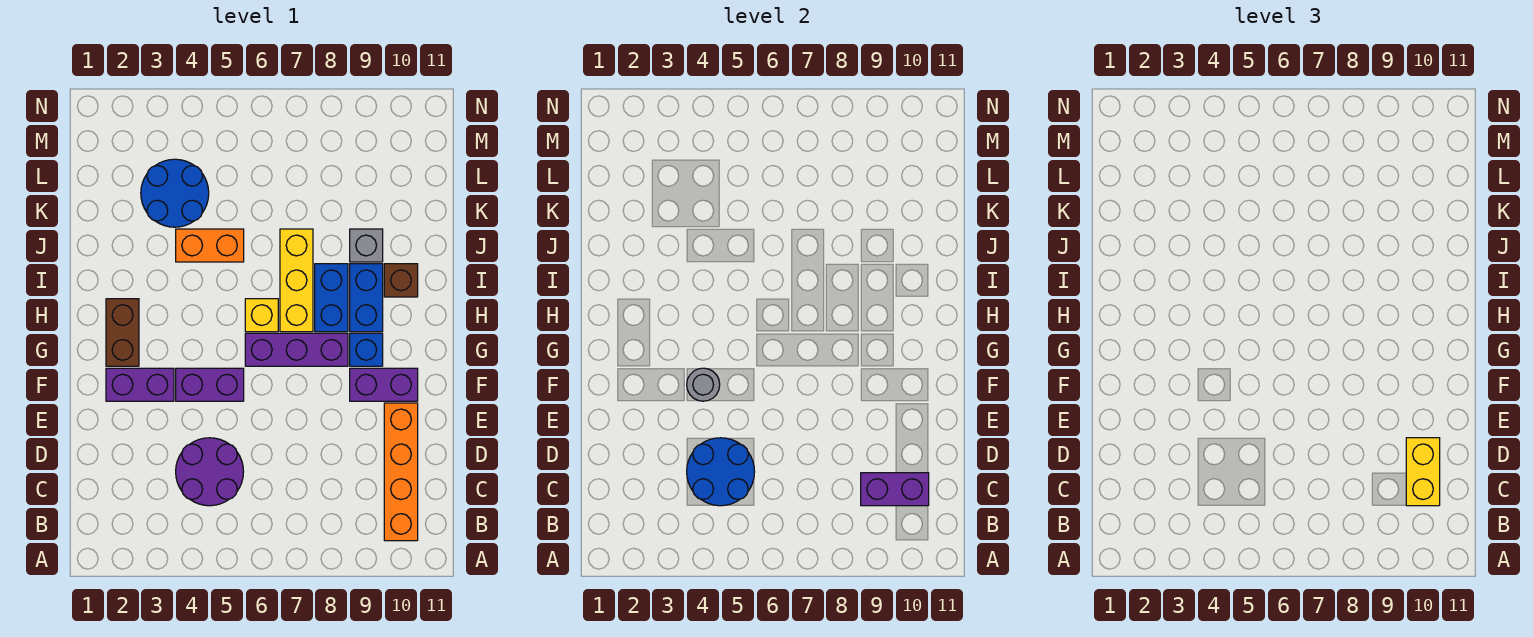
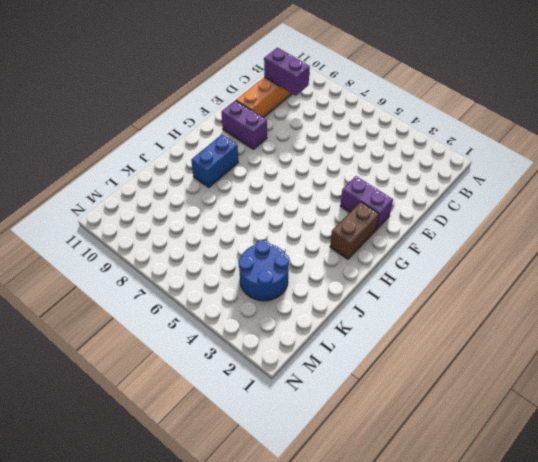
none -> purple round brick C4:D5 level 1
none -> purple brick F4:F5 level 1
none -> purple brick G6:G8 level 1

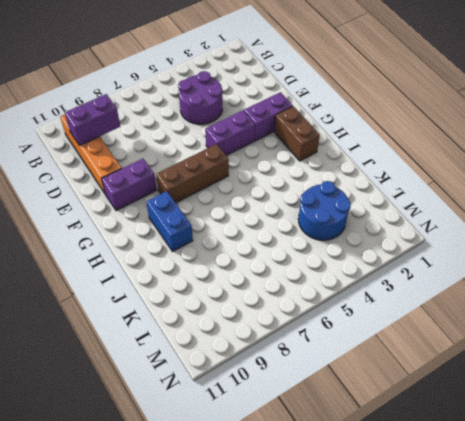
brown brick G6:G8 level 1 -> purple brick G6:G8 level 1
none -> blue brick G9 level 1
none -> yellow brick H6 level 1
none -> yellow brick H7:J7 level 1

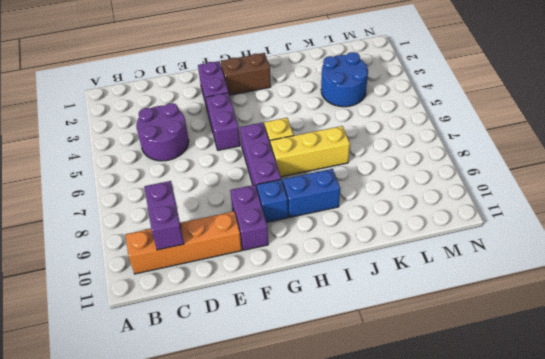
none -> blue brick H8:I8 level 1
none -> brown brick I10 level 1
none -> orange brick J4:J5 level 1

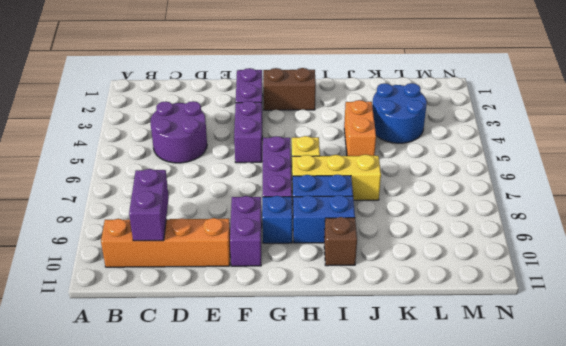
none -> grey brick J9 level 1
none -> blue round brick C4:D5 level 2
none -> grey round brick F4 level 2

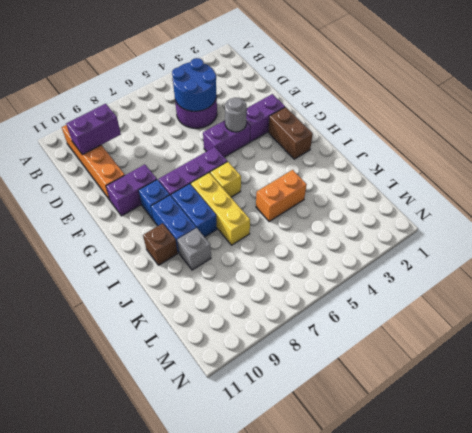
none -> blue round brick K3:L4 level 1
none -> yellow brick C10:D10 level 3

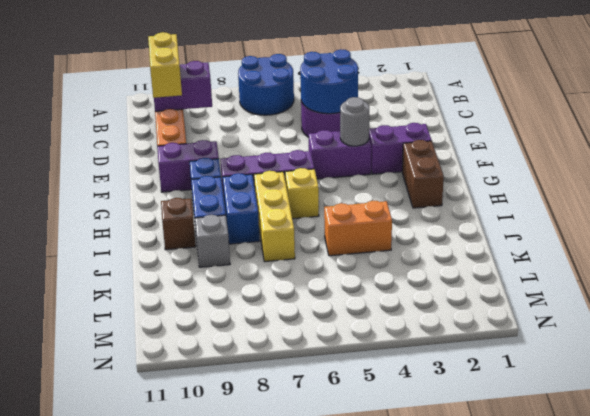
blue round brick A6:B7 level 1 -> blue round brick K3:L4 level 1

